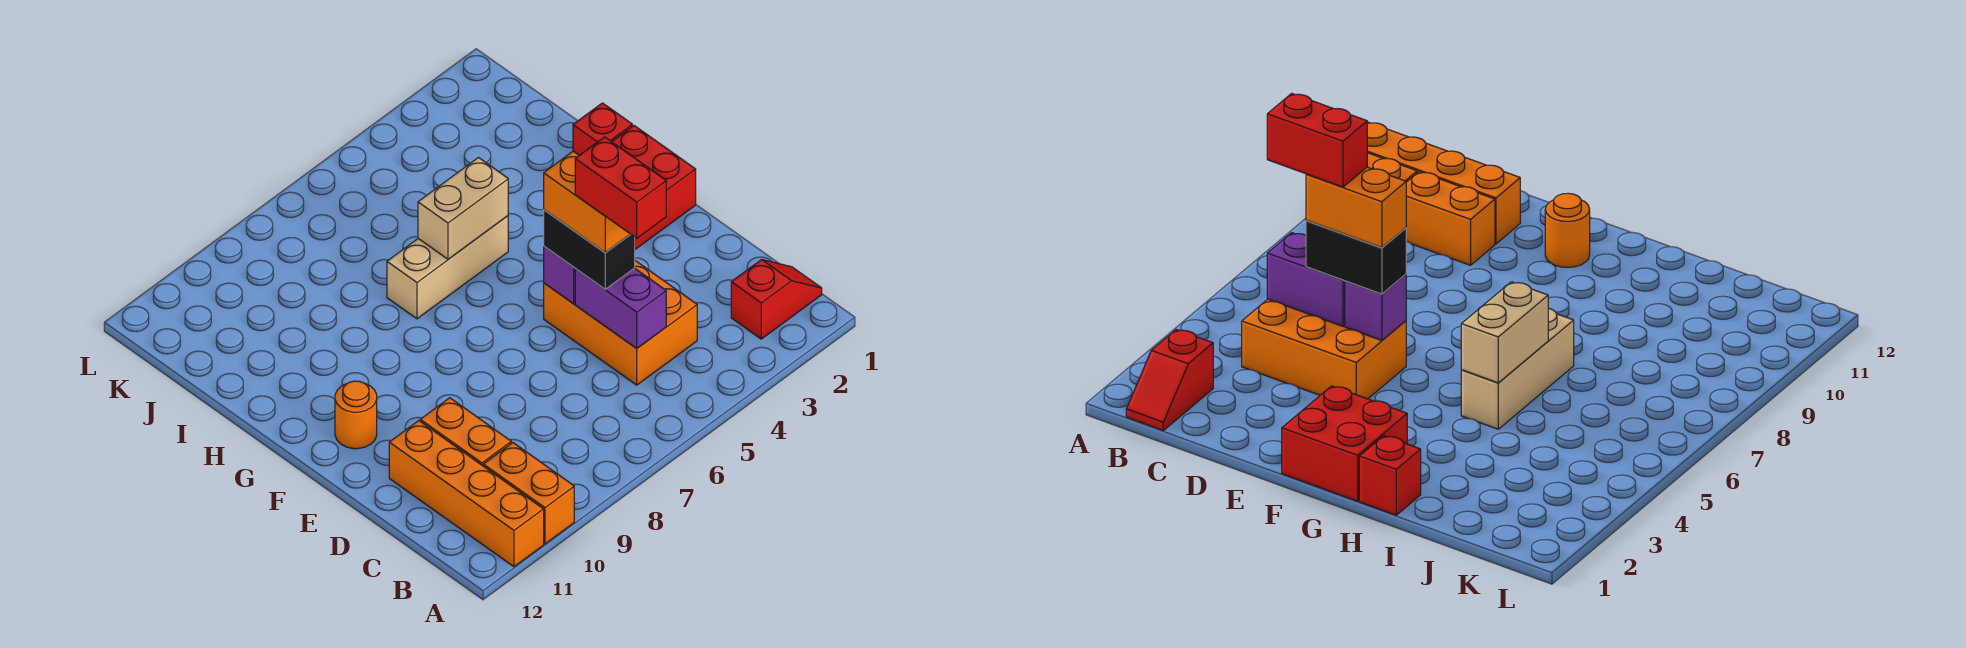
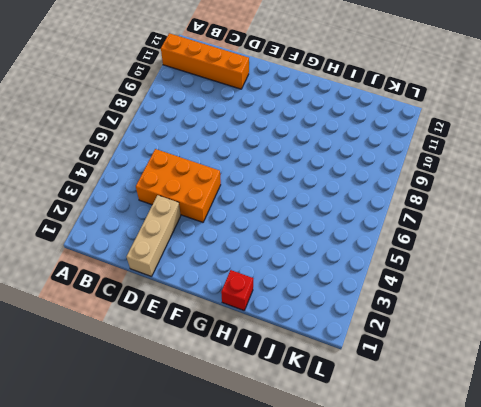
tan brick D1:D3 level 1 -> tan brick H5:H7 level 1
none -> orange brick A10:B10 level 1
none -> red slope B1:B2 level 1 top 2
none -> orange brick C10:D10 level 1

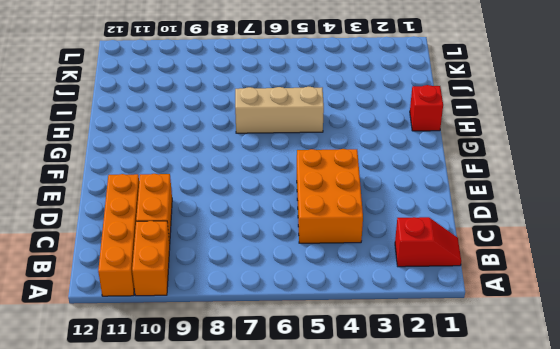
none -> red brick F1:G2 level 1
none -> orange round brick F11 level 1
none -> purple brick C5:D5 level 2

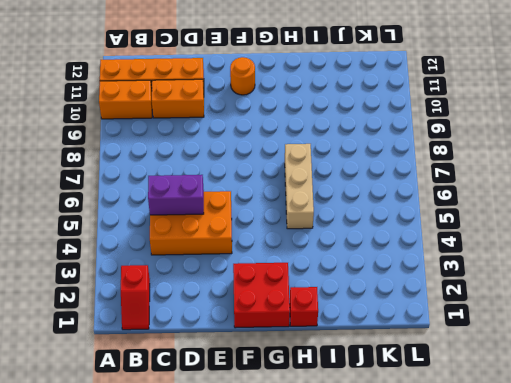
none -> purple brick E5 level 2
none -> tan brick H5:H6 level 2
none -> black brick D5:E5 level 3

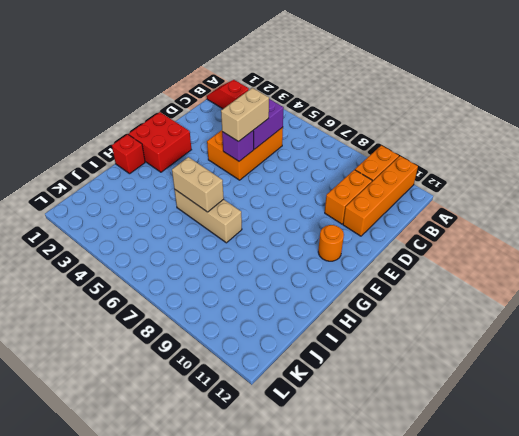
tan brick D5:E5 level 3 -> black brick D5:E5 level 3
none -> orange brick D5:E5 level 4
none -> red brick C5:D5 level 5

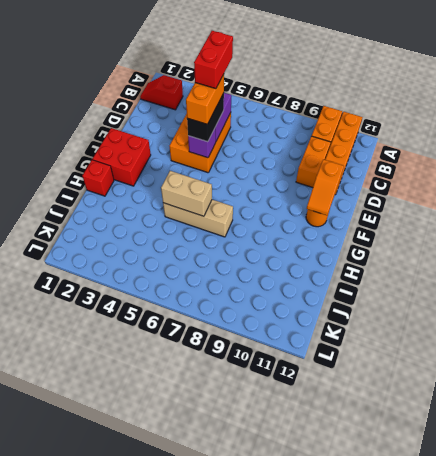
orange slope E11:F11 level 2 top E -> none

